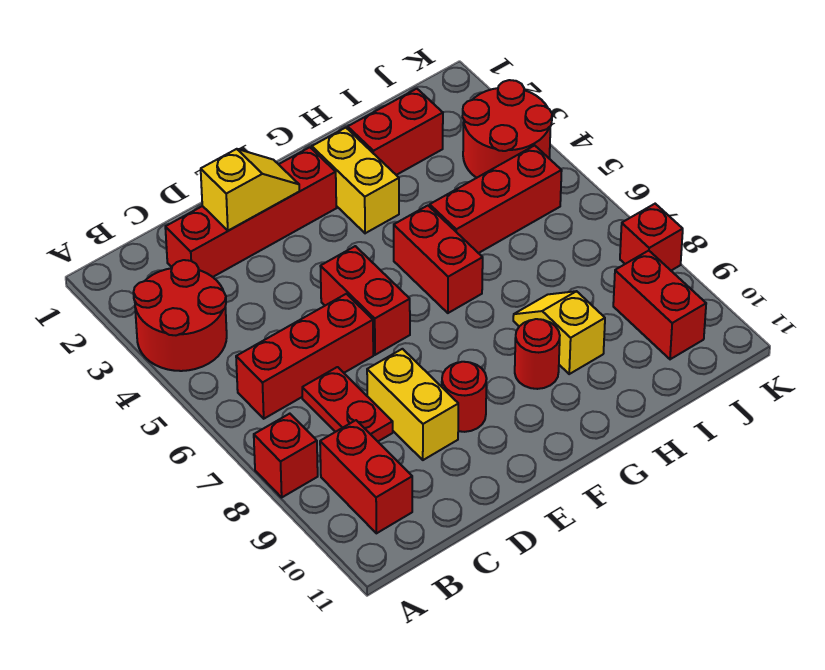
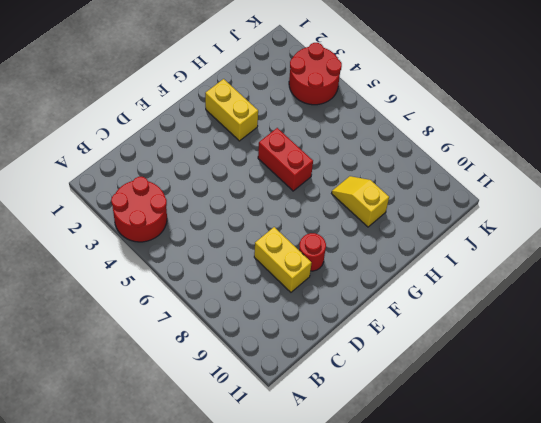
none -> red brick A8 level 1
none -> red brick B6:D6 level 1
none -> red brick B9:B10 level 1

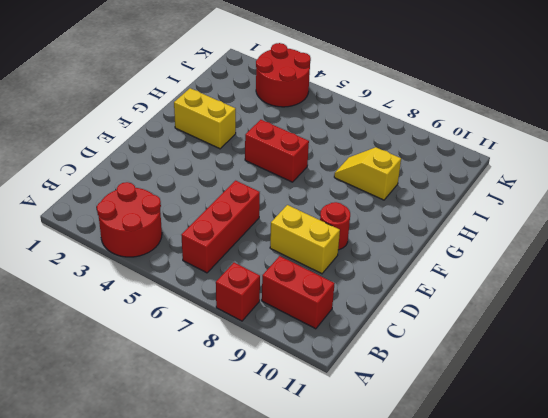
none -> red brick C2:F2 level 1
none -> red plate C7:C8 level 1
none -> red brick E5:E6 level 1

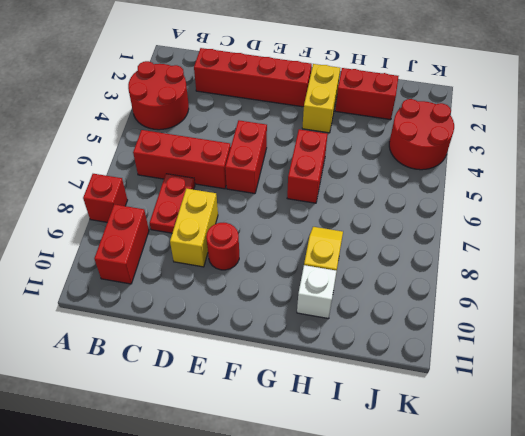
white brick H10 level 1 -> none
none -> red round brick G9 level 1
none -> red brick H5:J5 level 1
none -> red brick J9:J10 level 1

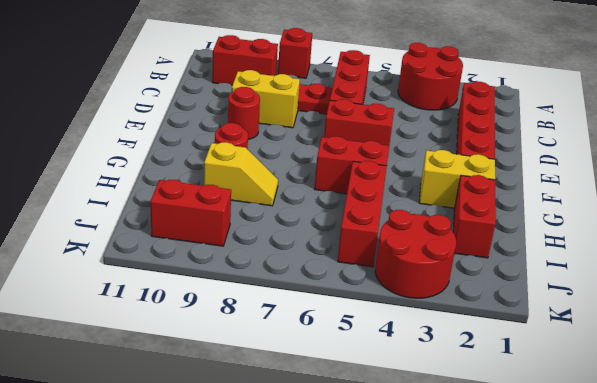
none -> red brick K8 level 1
none -> yellow slope D2:E2 level 2 top D

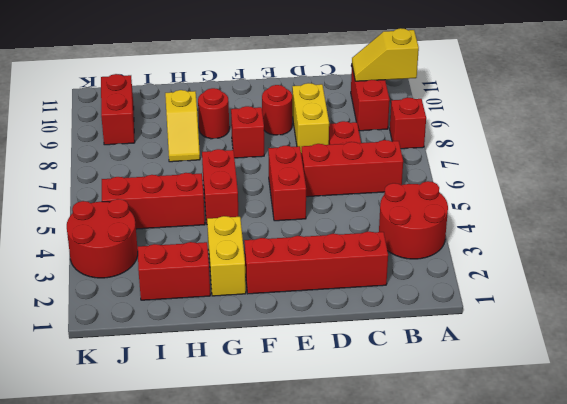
yellow slope A10:B10 level 2 top A -> yellow slope D2:E2 level 2 top D
red brick F8 level 1 -> red brick K8 level 1

